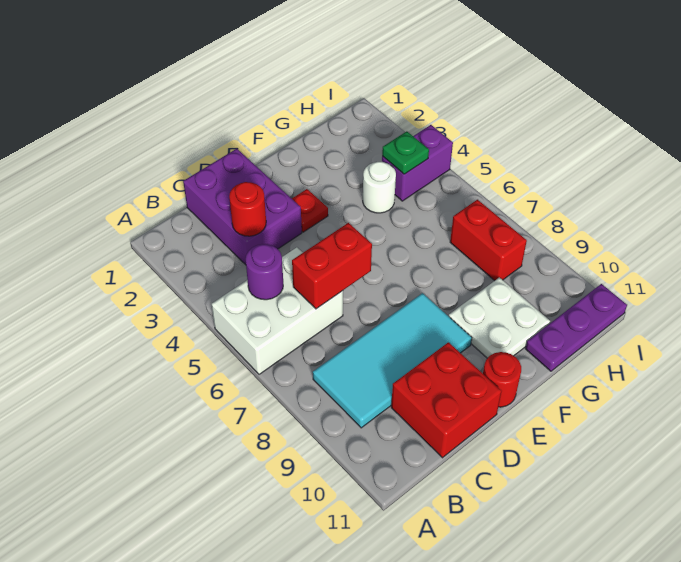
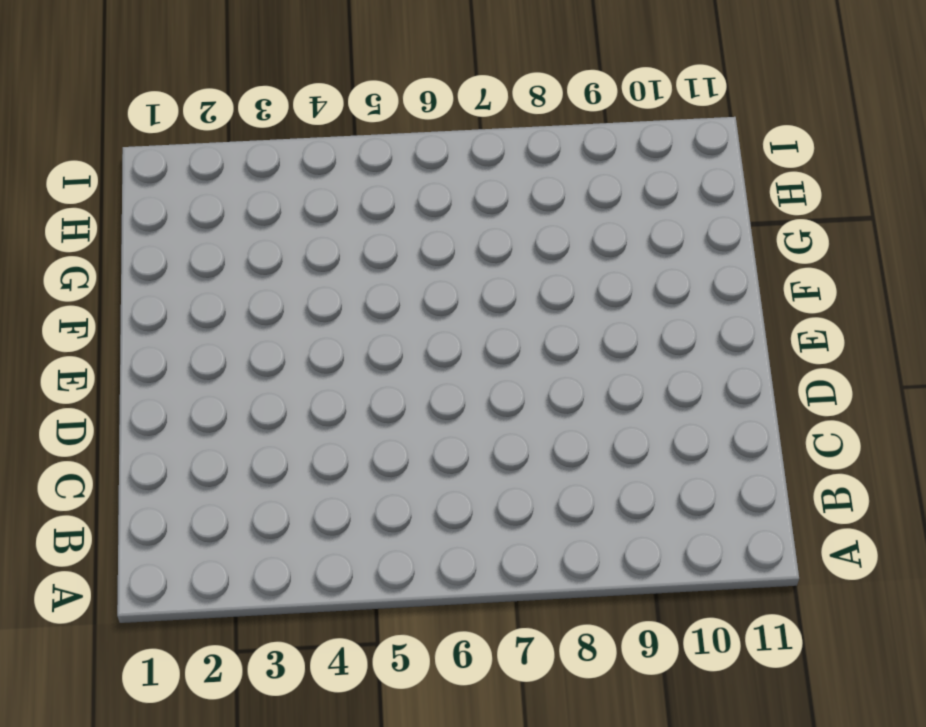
none -> white brick A5:C6 level 1
none -> cyan tile B8:E9 level 1
none -> purple brick C1:D3 level 1

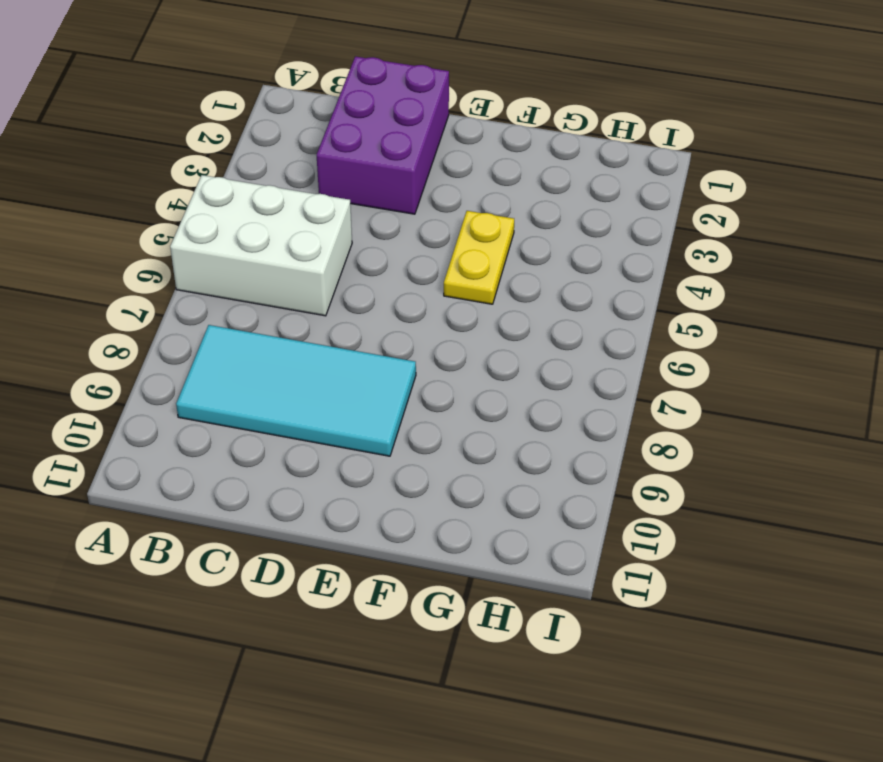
yellow plate F4:F5 level 1 -> none
none -> red brick C10:D11 level 1
none -> red plate E3 level 1
none -> red round brick E11 level 1

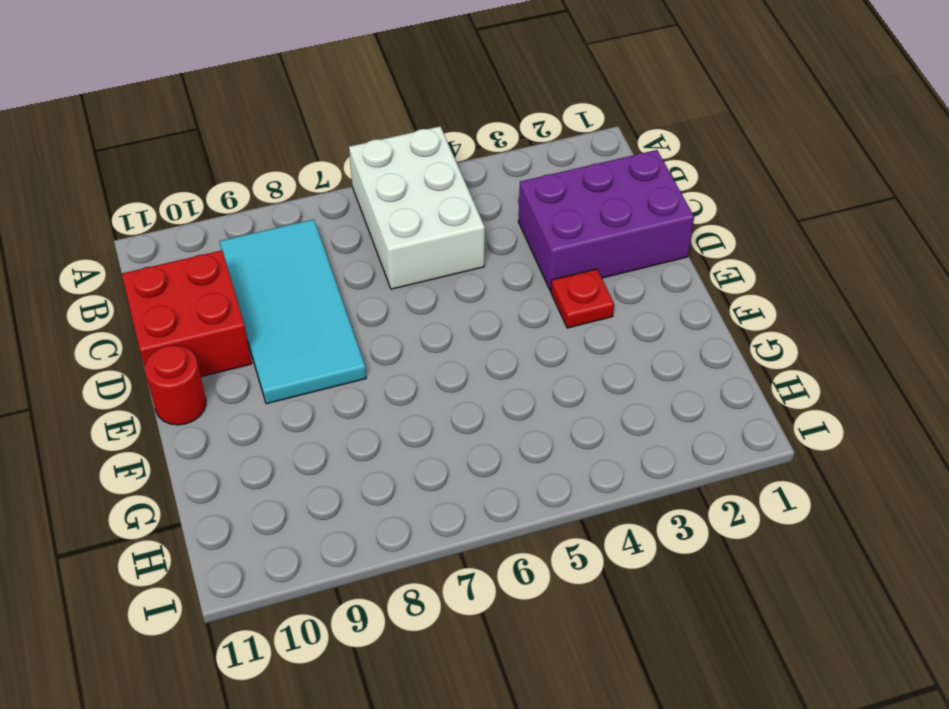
none -> white plate F9:G10 level 1
none -> white round brick G4 level 1
none -> purple plate G11:I11 level 1

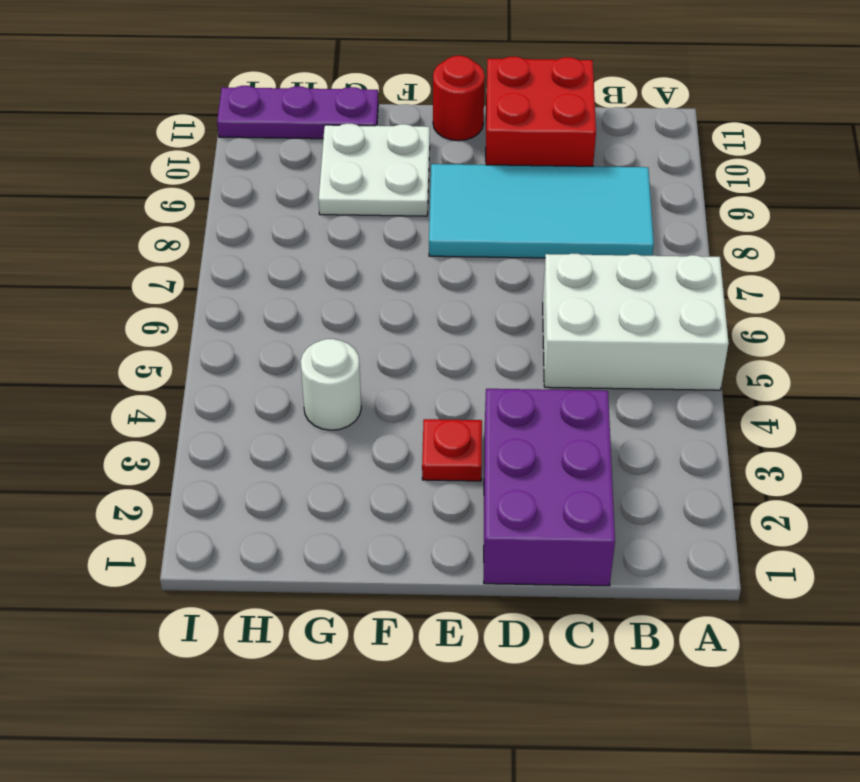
none -> purple brick H4:I4 level 1
none -> red brick H7:H8 level 1
none -> purple round brick B5 level 2

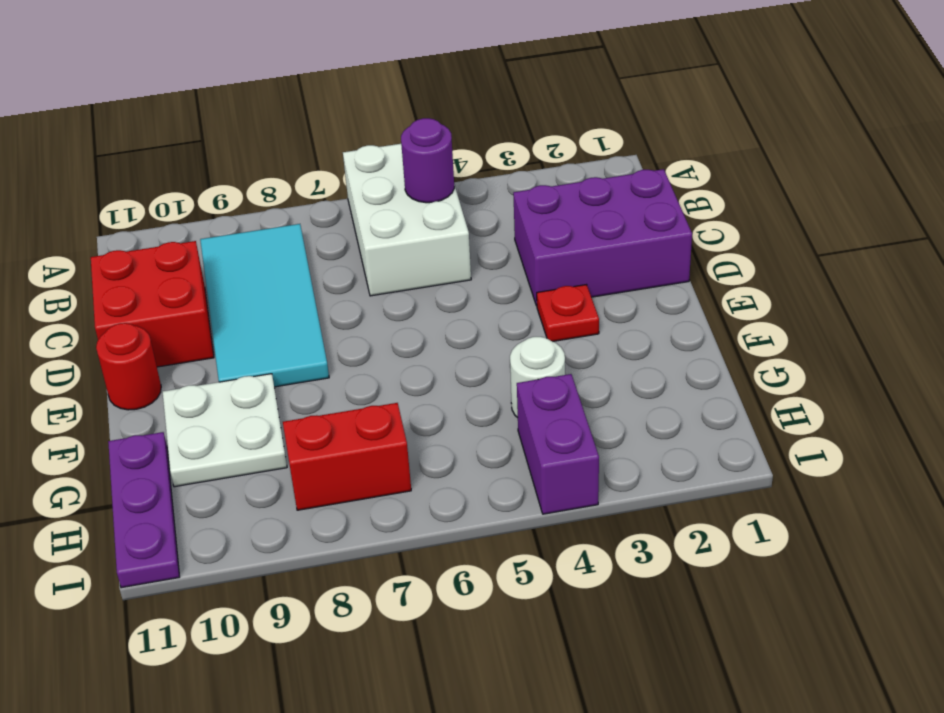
none -> red round brick C3 level 2
none -> red brick C6:D6 level 2
none -> green plate H4 level 2

